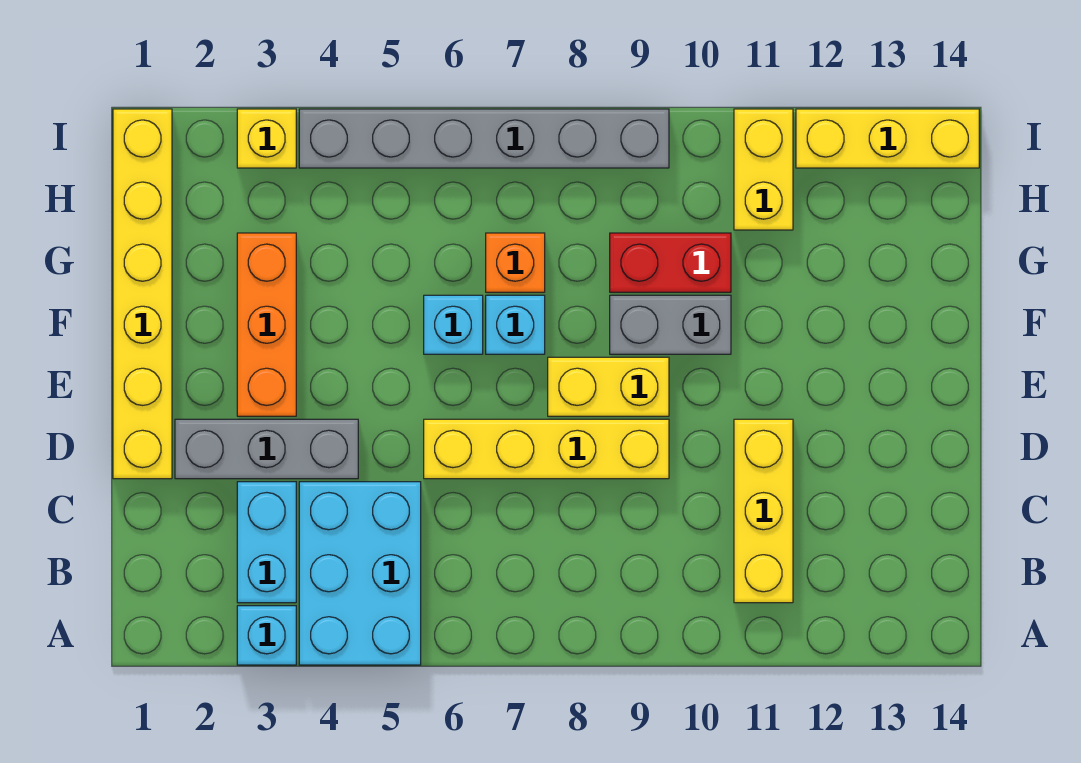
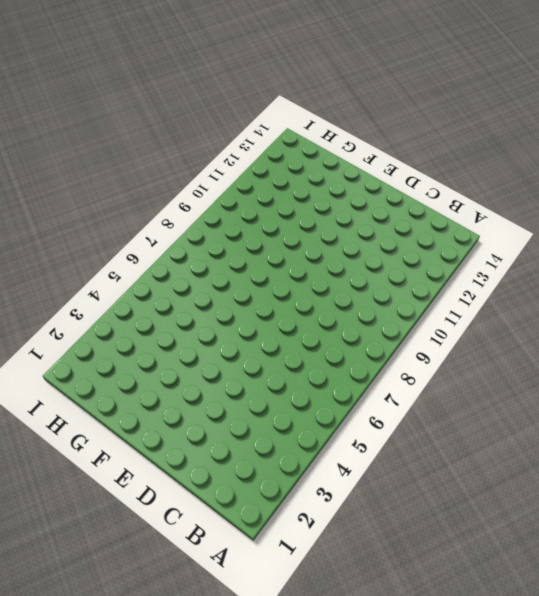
none -> cyan brick A3 level 1
none -> cyan brick A4:C5 level 1
none -> cyan brick B3:C3 level 1

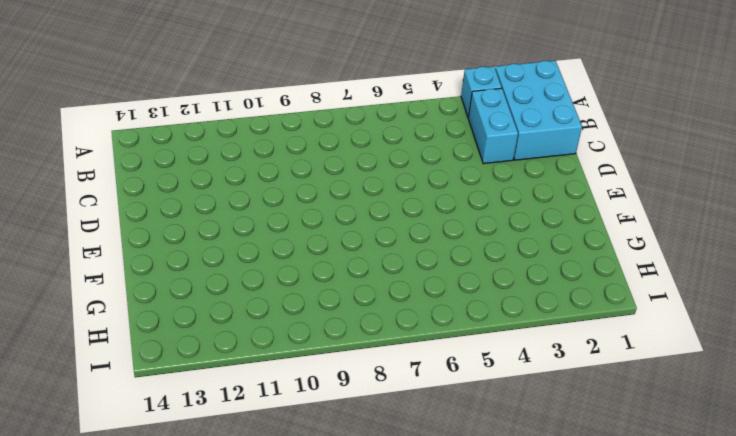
cyan brick A1:C2 level 1 -> cyan brick A4:C5 level 1
none -> yellow brick B11:D11 level 1
none -> yellow brick D1:I1 level 1
none -> grey brick D2:D4 level 1

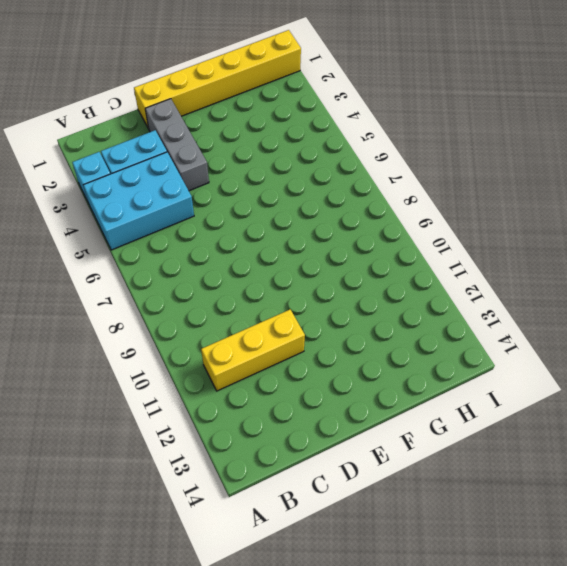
none -> yellow brick D6:D9 level 1
none -> orange brick E3:G3 level 1
none -> yellow brick E8:E9 level 1

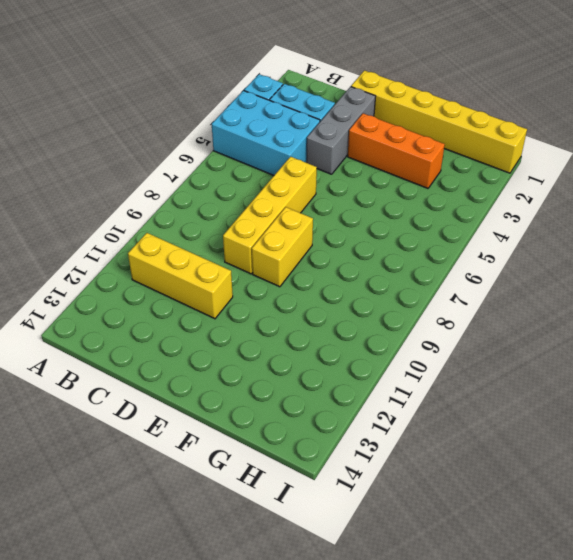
none -> cyan brick F6 level 1
none -> cyan brick F7 level 1
none -> grey brick F9:F10 level 1

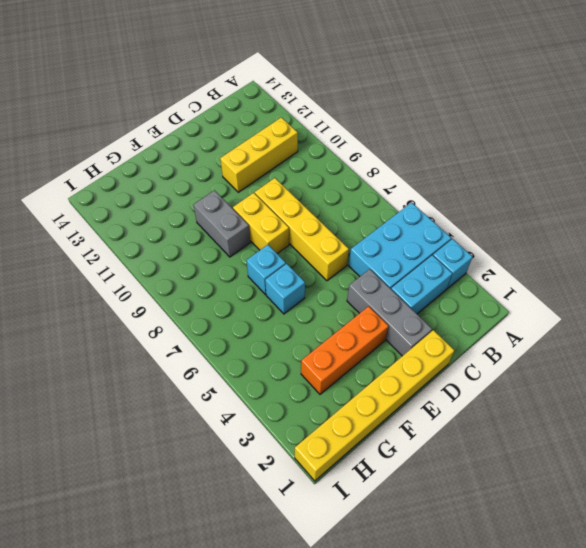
none -> orange brick G7 level 1
none -> red brick G9:G10 level 1
none -> yellow brick H11:I11 level 1

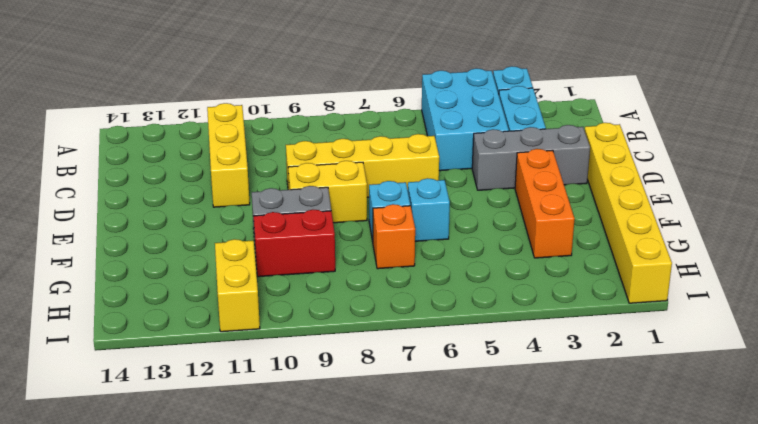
none -> yellow brick I3 level 1
none -> grey brick I4:I9 level 1
none -> yellow brick I12:I14 level 1

